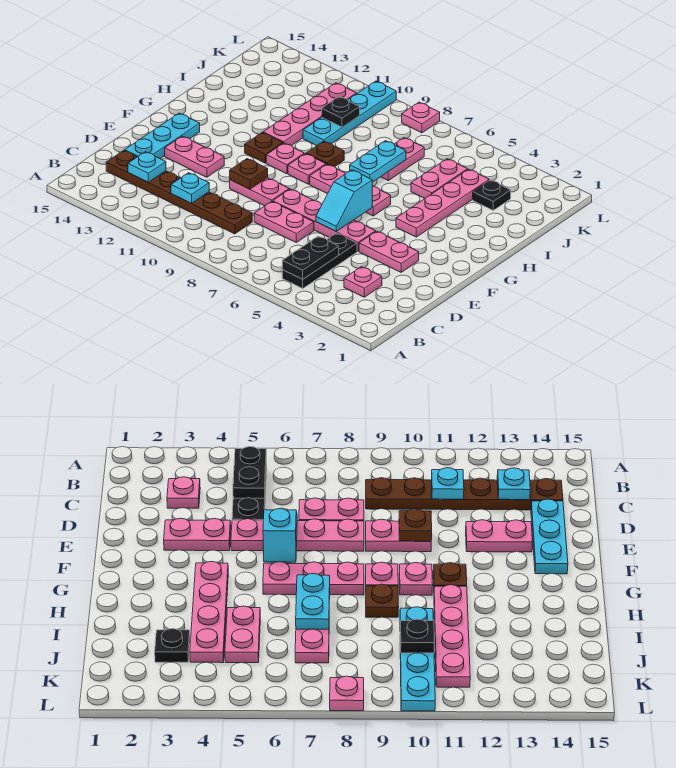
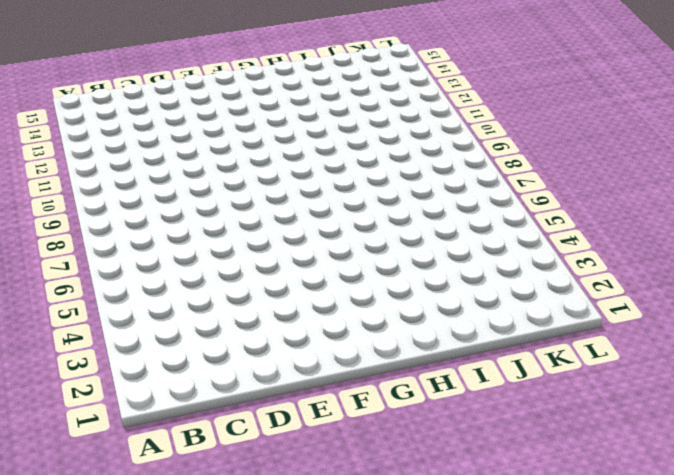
none -> black plate B5:D5 level 1
none -> pink plate C3 level 1
none -> brown plate C9:C14 level 1

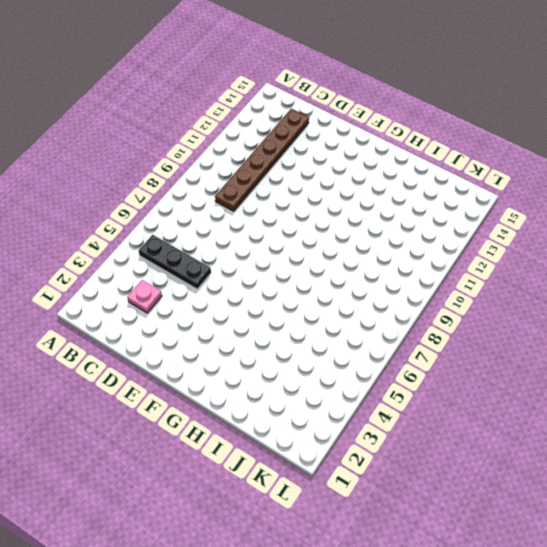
none -> pink plate D7:D8 level 1
none -> cyan plate D14:F14 level 1
none -> pink plate E3:E4 level 1

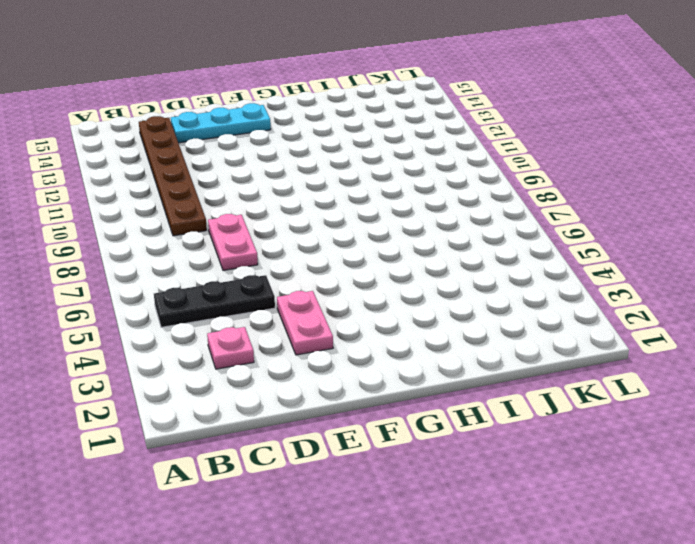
none -> pink plate E5:E8 level 1
none -> pink plate E9:E10 level 1
none -> pink plate E12:E13 level 1

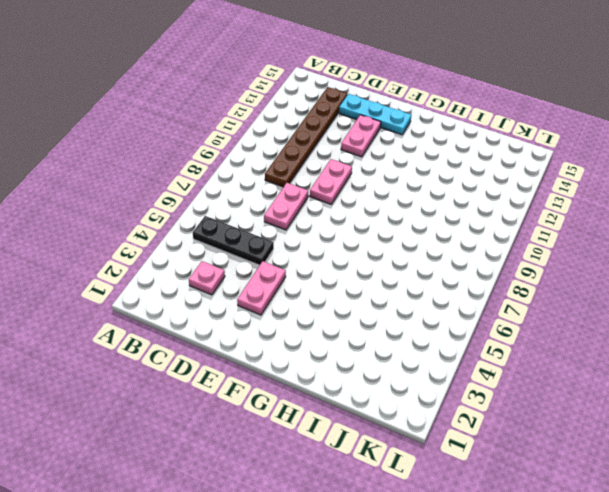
none -> pink plate E5:E8 level 1
none -> pink plate G4:J4 level 1
none -> pink plate G6:G8 level 1

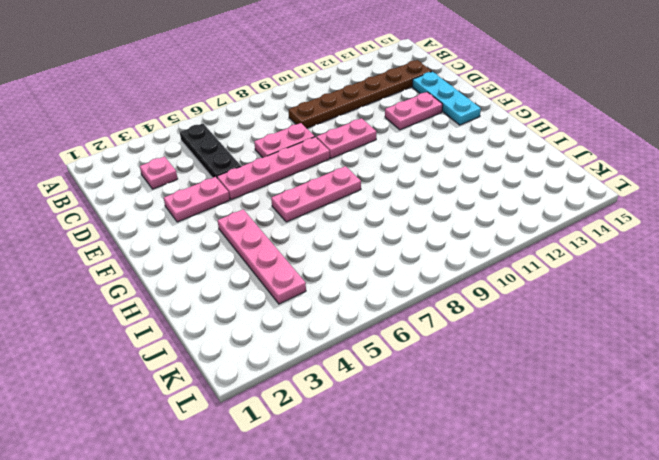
none -> pink plate G9 level 1
none -> pink plate G10 level 1
none -> brown plate G11 level 1

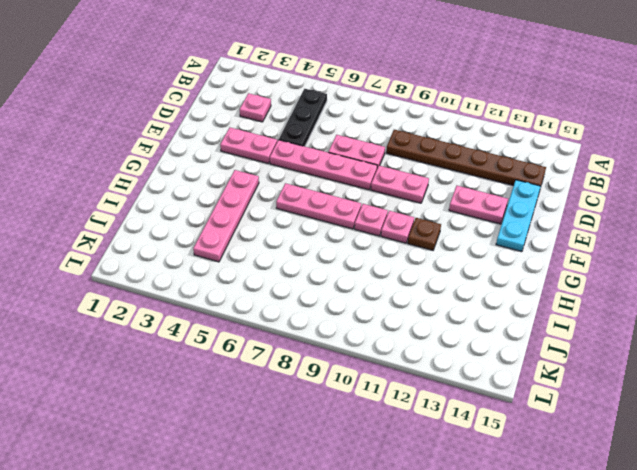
none -> brown plate H9 level 1
none -> pink plate H11:K11 level 1
none -> pink plate I5:J5 level 1

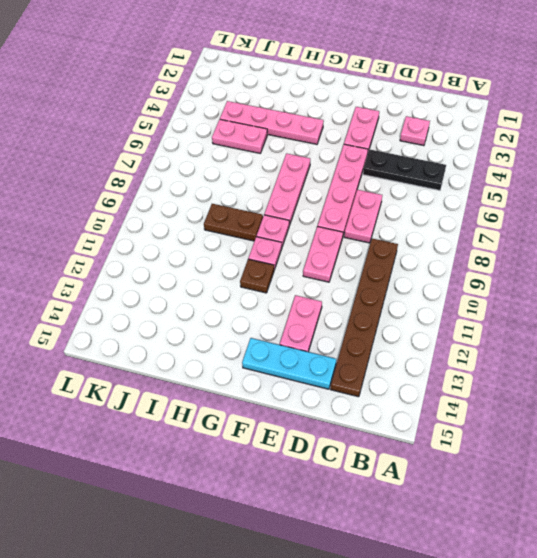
brown plate H9:I9 level 1 -> brown plate H9 level 1
none -> pink plate H11:K11 level 1
none -> pink plate I7:J7 level 1
none -> cyan plate I10:L10 level 1

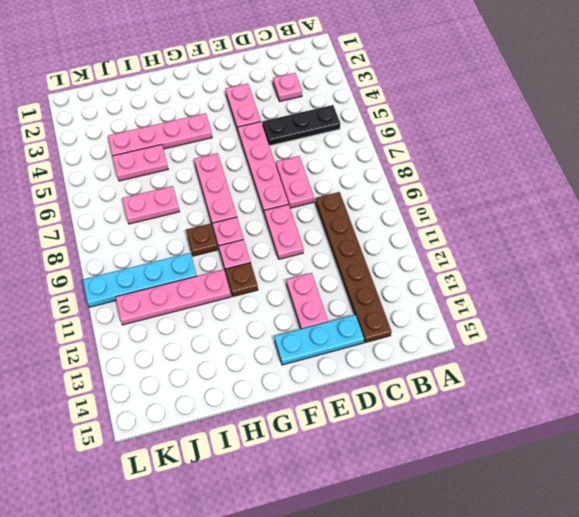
none -> black plate J3 level 1
none -> pink plate L8 level 1
none -> black plate B5:C5 level 2

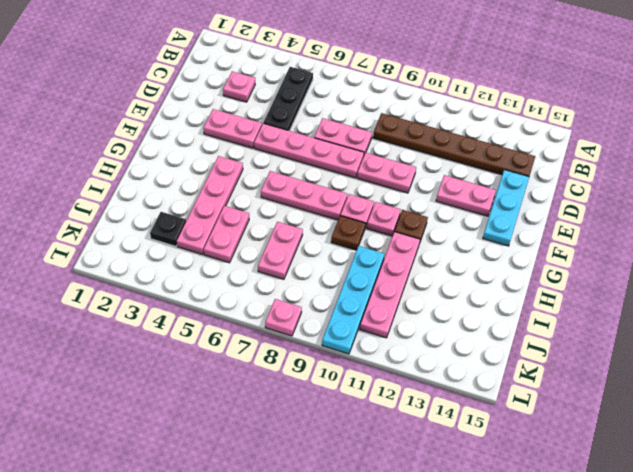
none -> black plate B5:C5 level 2
none -> cyan plate C11 level 2
none -> cyan plate C13 level 2

